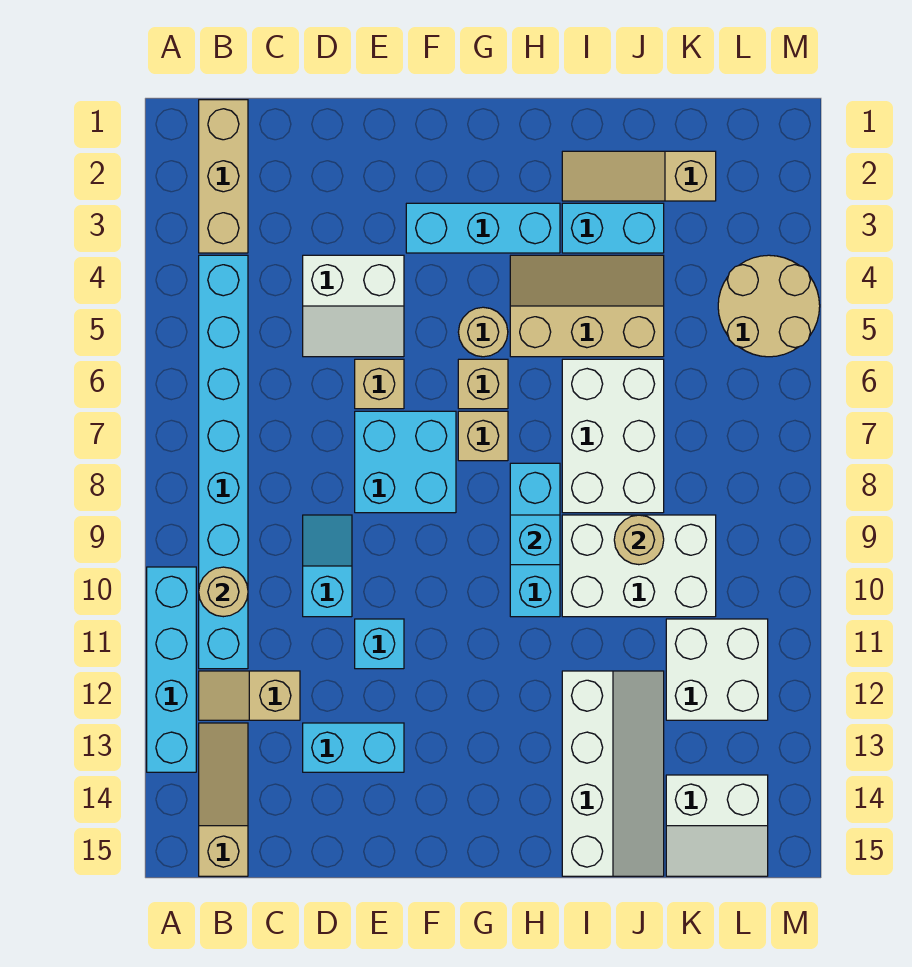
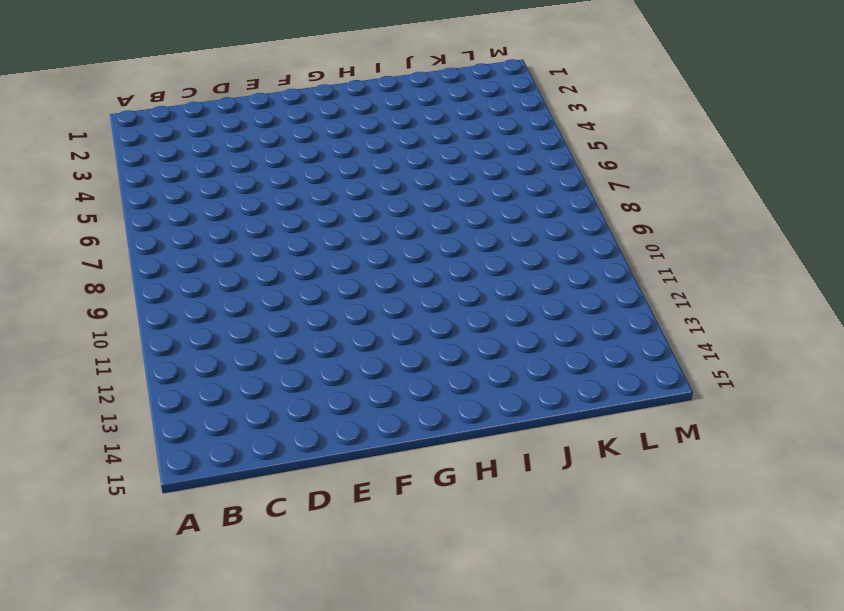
none -> cyan brick A10:A13 level 1
none -> tan brick B1:B3 level 1
none -> cyan brick B4:B11 level 1

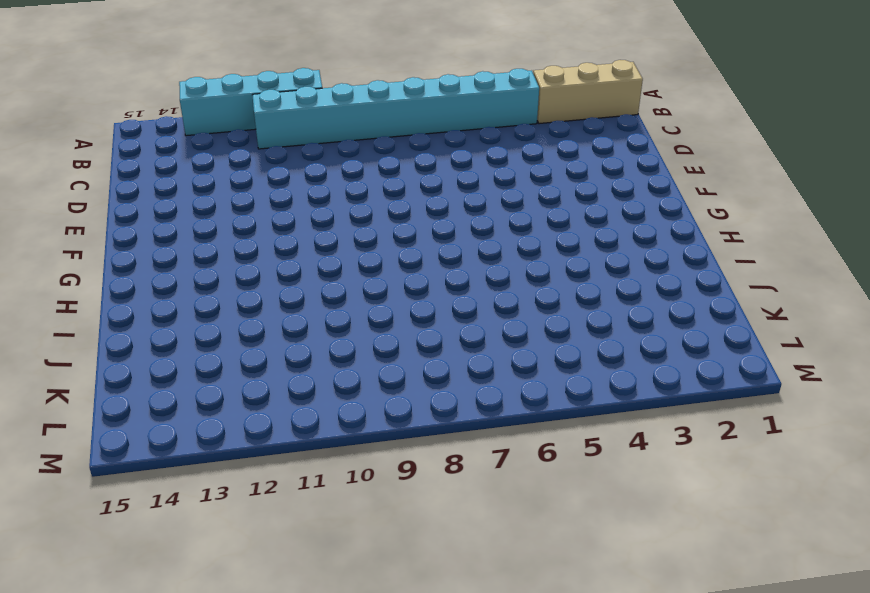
none -> tan slope B12:C12 level 1 top C
none -> tan slope B13:B15 level 1 top 15
none -> white slope D4:E5 level 1 top 4

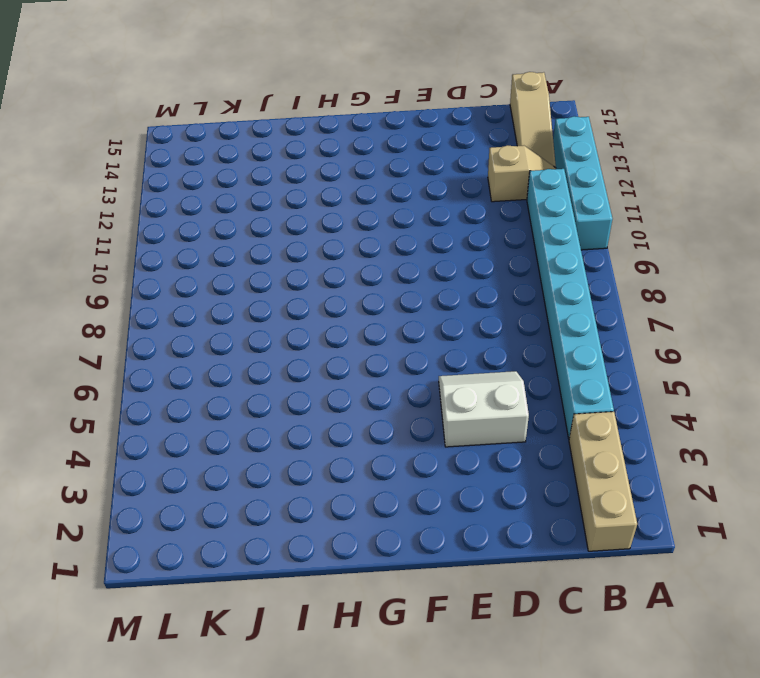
none -> cyan slope D9:D10 level 1 top 10
none -> cyan brick D13:E13 level 1
none -> tan brick E6 level 1

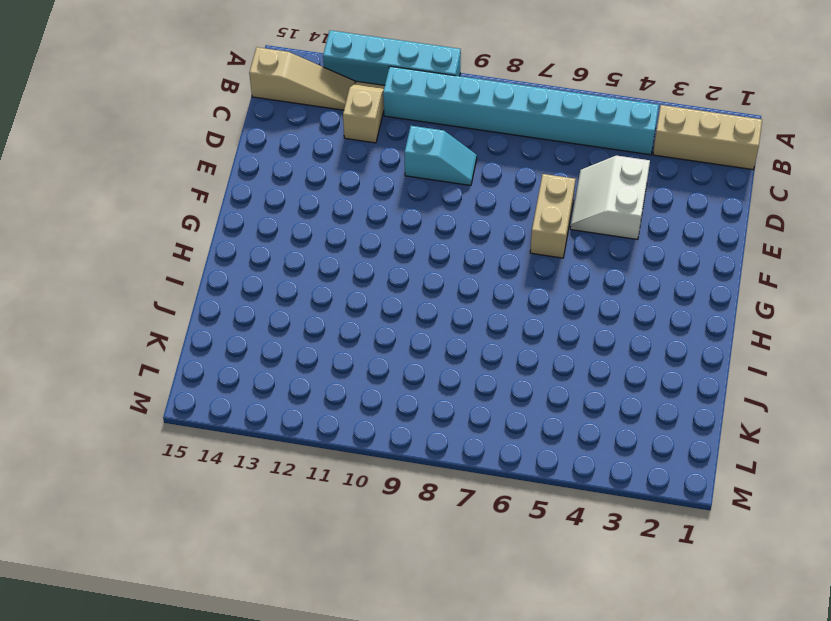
tan brick E6:F6 level 1 -> tan brick E6 level 1
none -> cyan brick D13:E13 level 1
none -> cyan brick E7:F8 level 1
none -> cyan brick E11 level 1

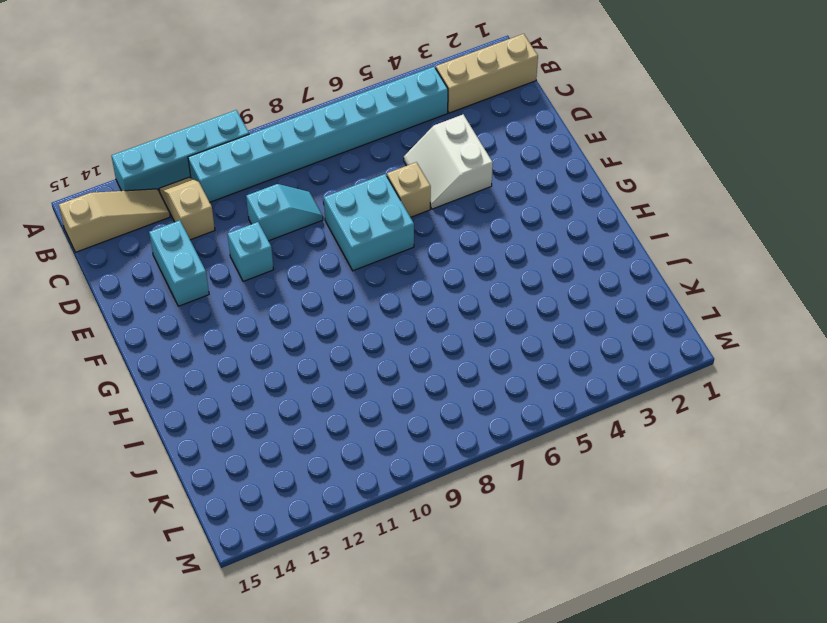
none -> cyan brick F3:H3 level 1
none -> tan round brick G5 level 1
none -> tan brick G6 level 1

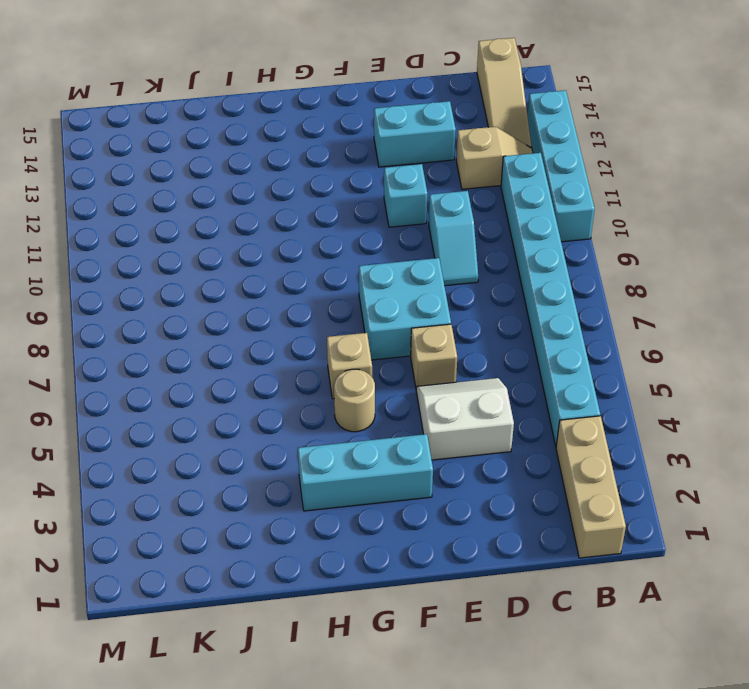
none -> tan brick G7 level 1
none -> tan slope H4:J5 level 1 top 5
none -> cyan brick H8:H10 level 1

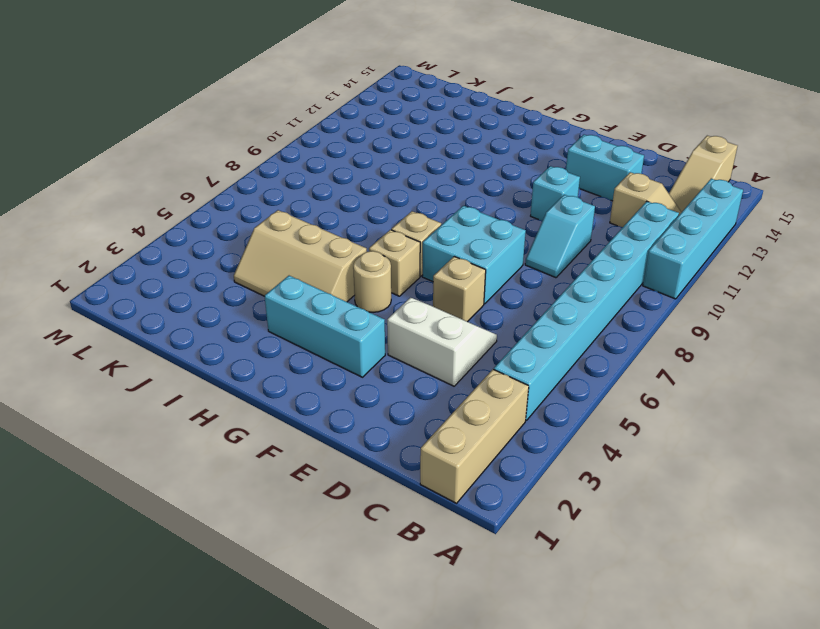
none -> cyan brick H8:H10 level 1
none -> tan slope I2:K2 level 1 top K
none -> cyan brick I3:J3 level 1

